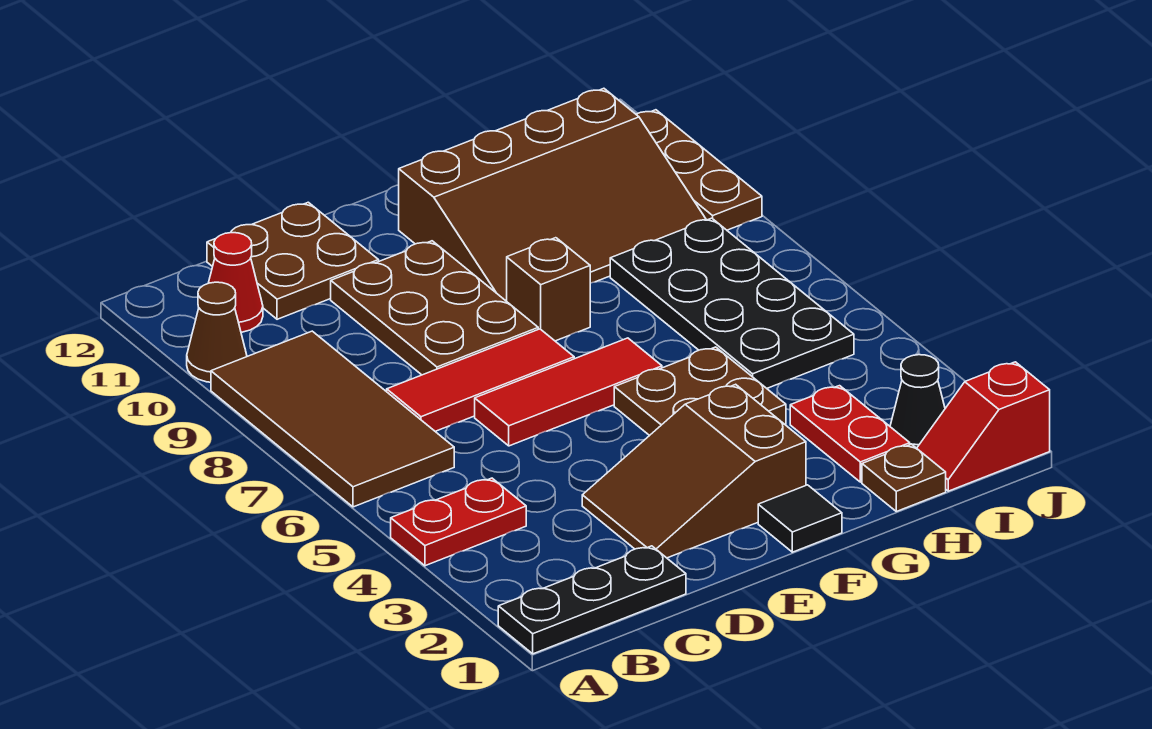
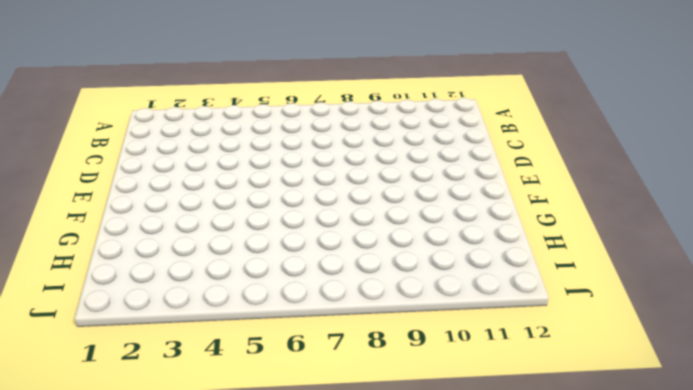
none -> black plate A1:C1 level 1
none -> red plate A4:B4 level 1
none -> brown tile A6:B9 level 1

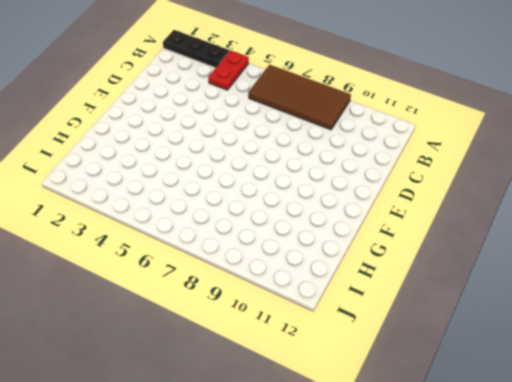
black plate A1:A3 level 1 -> black plate A1:C1 level 1
none -> brown cone A10 level 1
none -> red cone B11 level 1
none -> red tile C7:E7 level 1

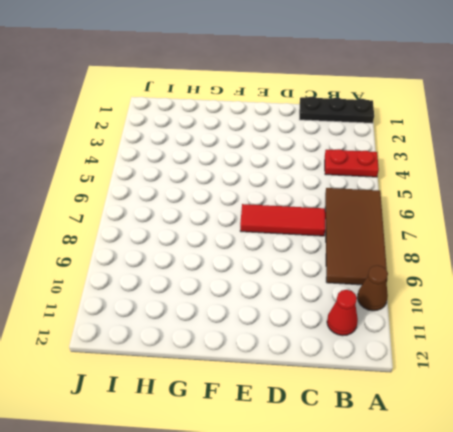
none -> brown plate C11:D12 level 1
none -> brown slope D2:F3 level 1 top F
none -> red tile D6:F6 level 1

